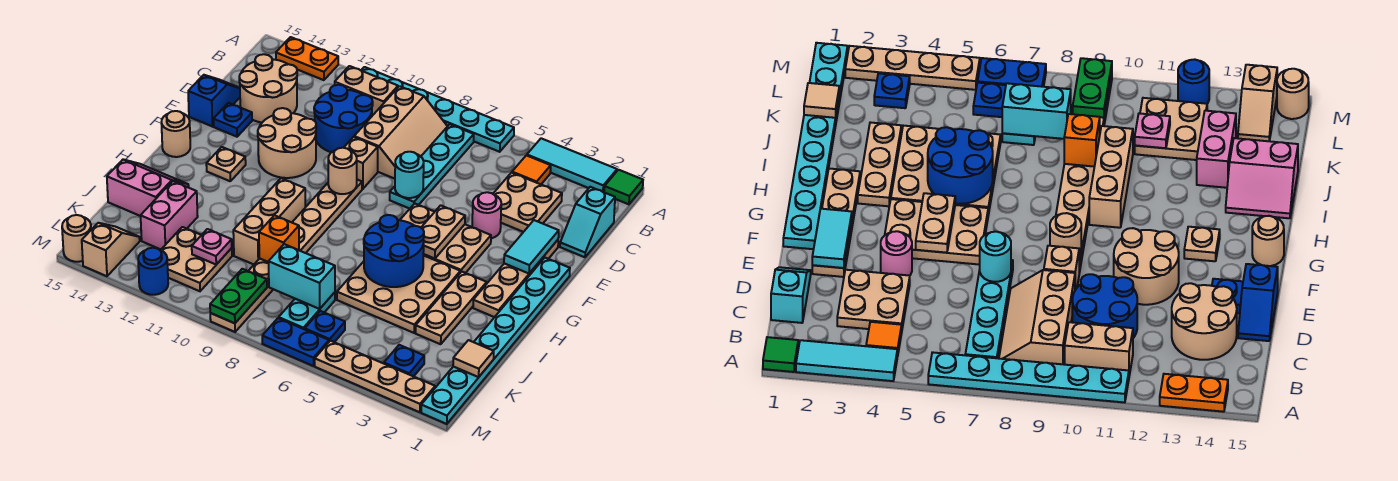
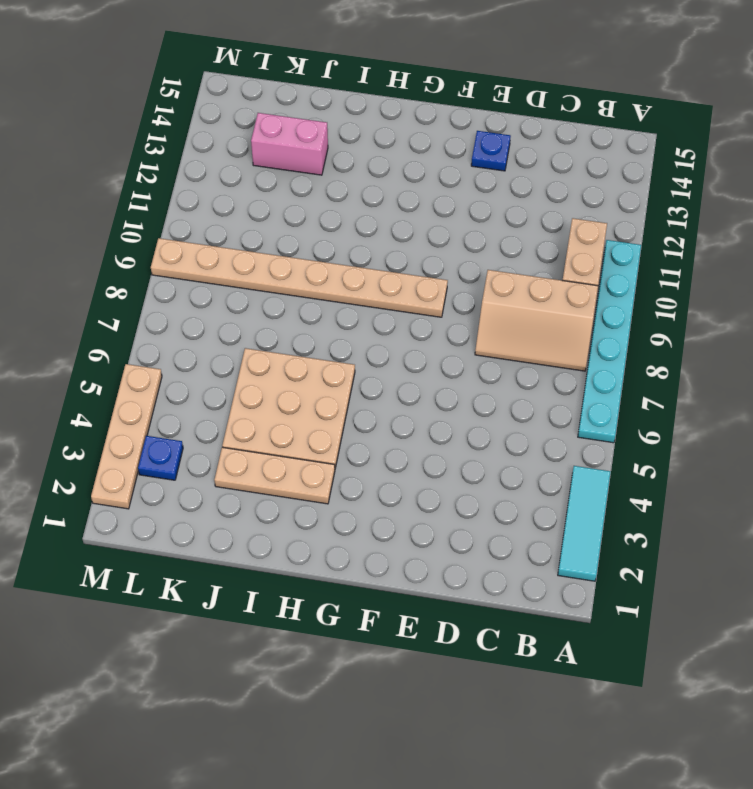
none -> green tile A1 level 1
none -> orange plate A13:A14 level 1
none -> orange tile B4 level 1
none -> cyan plate B7:E7 level 1

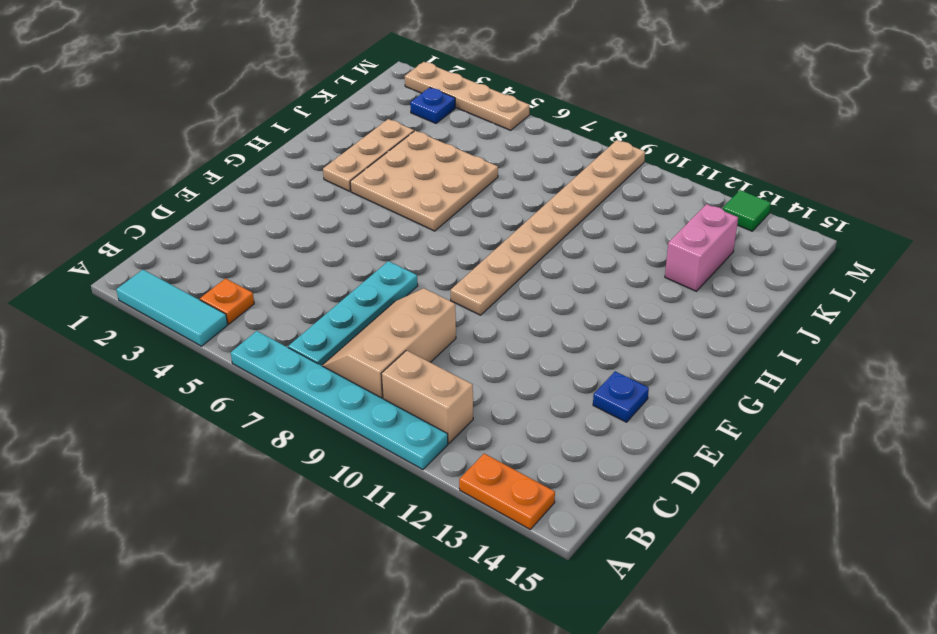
orange plate B4 level 1 -> orange tile B4 level 1
green tile M13 level 1 -> green tile A1 level 1
none -> cyan slope C1:D1 level 1 top C
none -> tan plate C3:D4 level 1
none -> blue round brick C10:D11 level 1
none -> tan round brick C13:D14 level 1

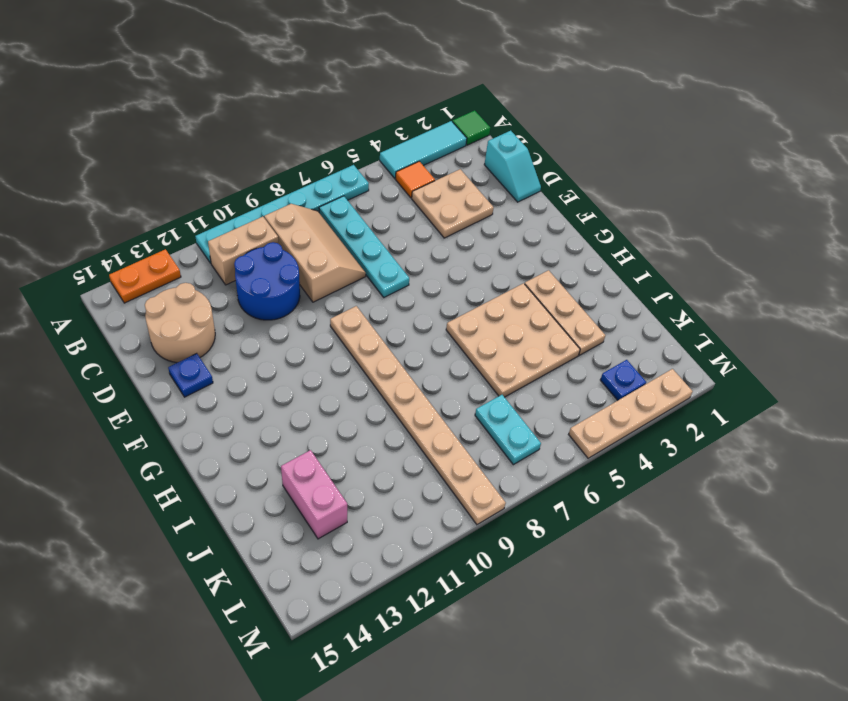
none -> blue slope D15:E15 level 1 top E
none -> tan plate E2:H2 level 1
none -> pink round brick E4 level 1
none -> tan brick E9 level 1

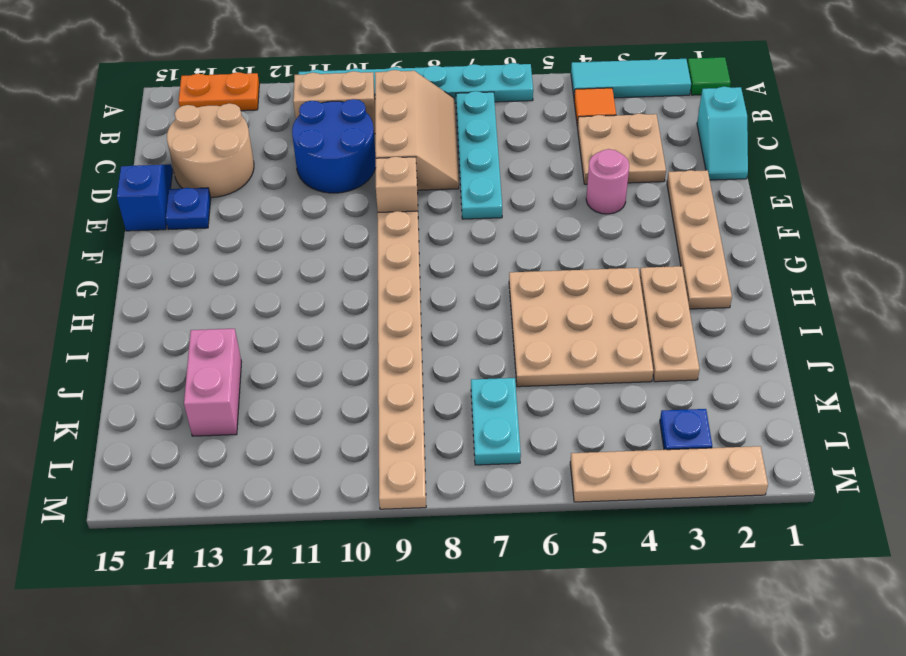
none -> tan round brick E11:F12 level 1
none -> cyan plate F1:M1 level 1
none -> tan plate F4:G6 level 1
none -> tan plate G13 level 1

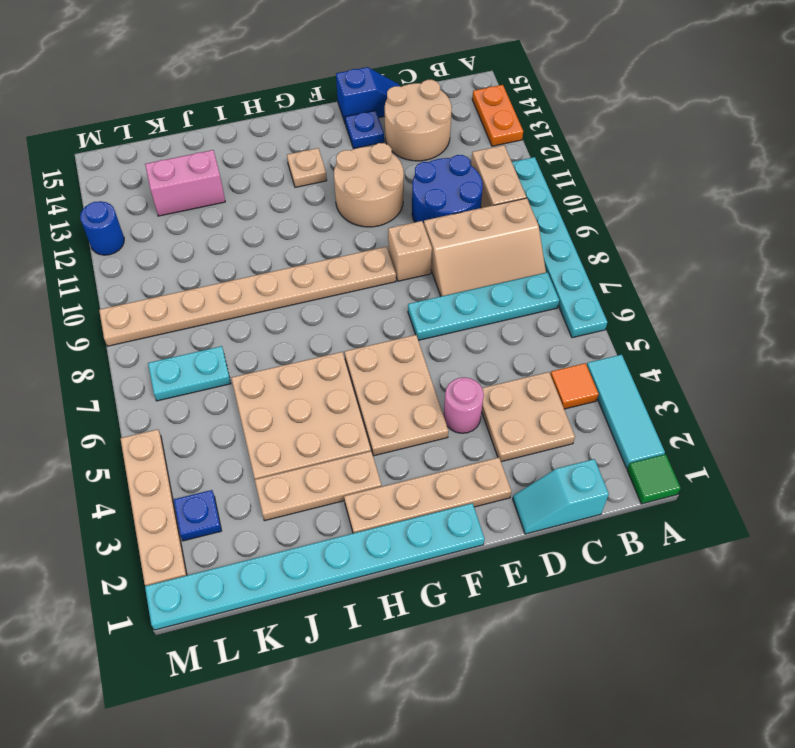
none -> tan round brick G15 level 1
none -> tan brick H10:J10 level 1
none -> pink slope I14:J15 level 1 top J
none -> tan plate K11:L12 level 1

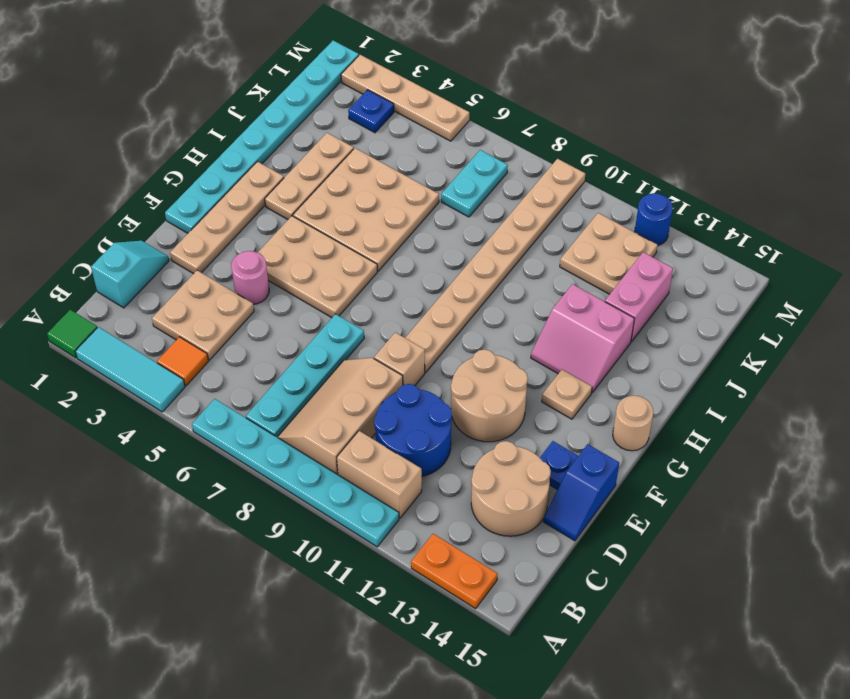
pink slope H12:I13 level 1 top I -> pink slope I14:J15 level 1 top J
none -> tan brick H10:J10 level 1
none -> blue plate L6 level 1
none -> tan slope L14:M14 level 1 top M
none -> blue plate M6:M7 level 1

